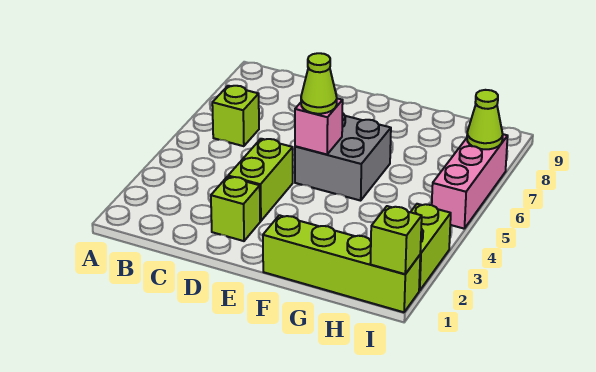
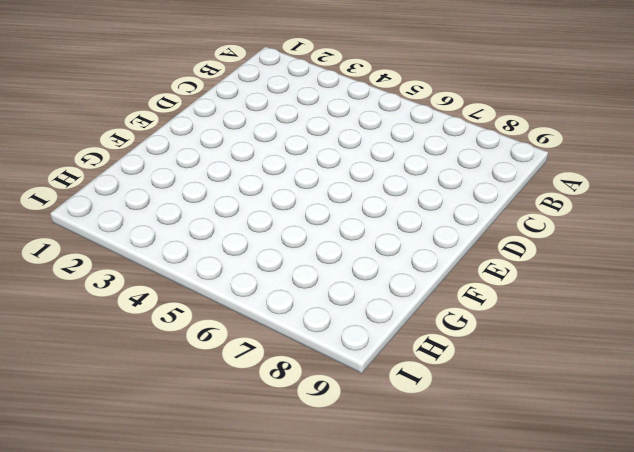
none -> lime brick B6 level 1
none -> lime brick D2 level 1

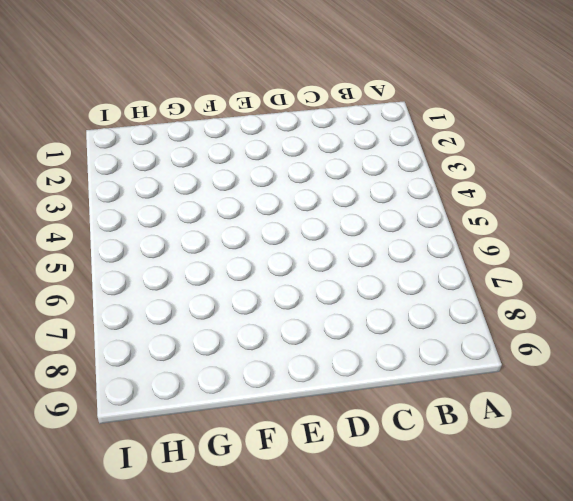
none -> lime brick B6 level 1
none -> lime brick D2 level 1

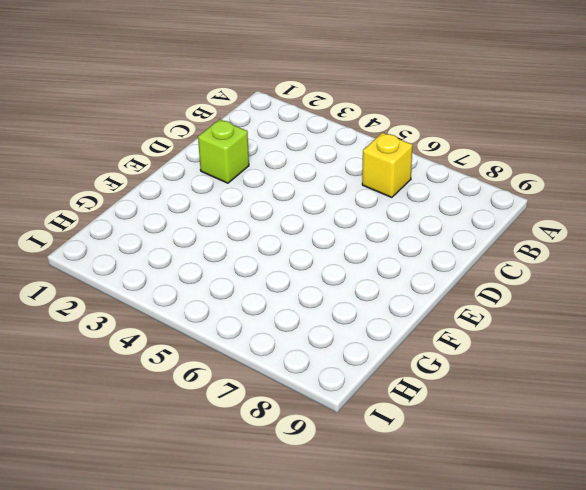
yellow brick B6 level 1 -> lime brick B6 level 1
none -> lime brick D3:D4 level 1
none -> grey brick E5:F6 level 1

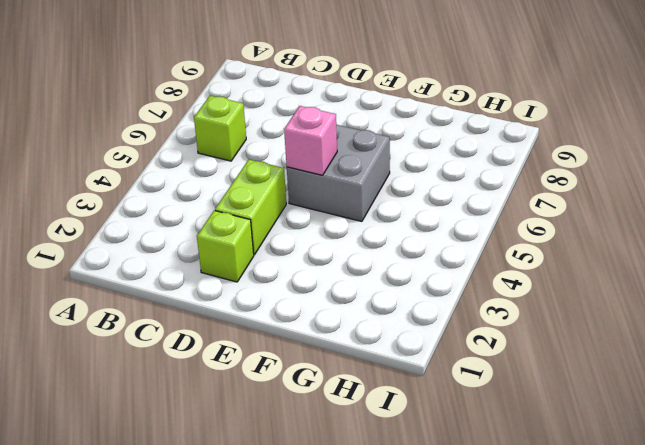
none -> lime brick F1:I1 level 1
none -> lime brick I2:I3 level 1

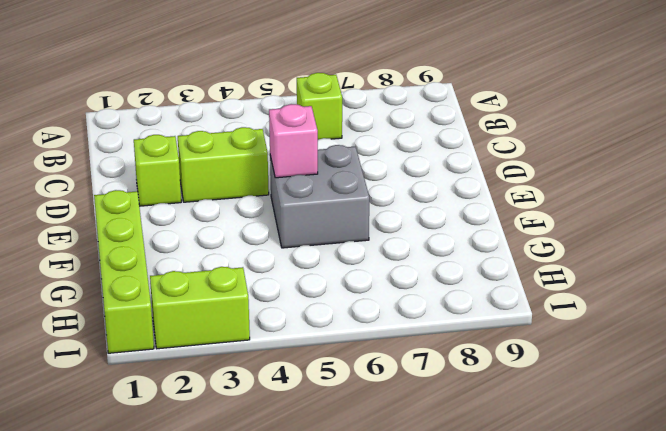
none -> pink brick I5:I7 level 1
none -> lime brick I1 level 2

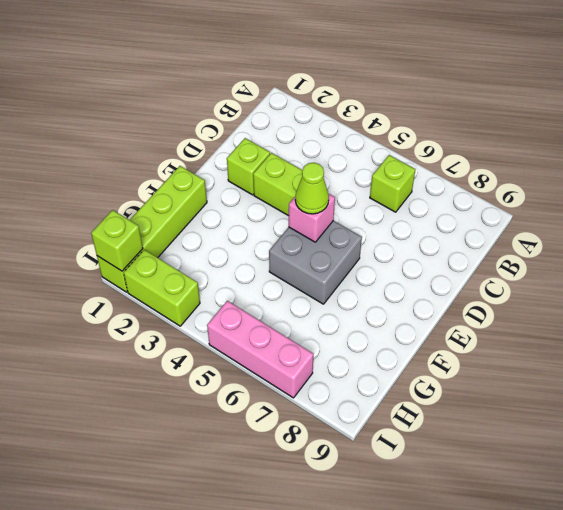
none -> lime cone I7 level 2

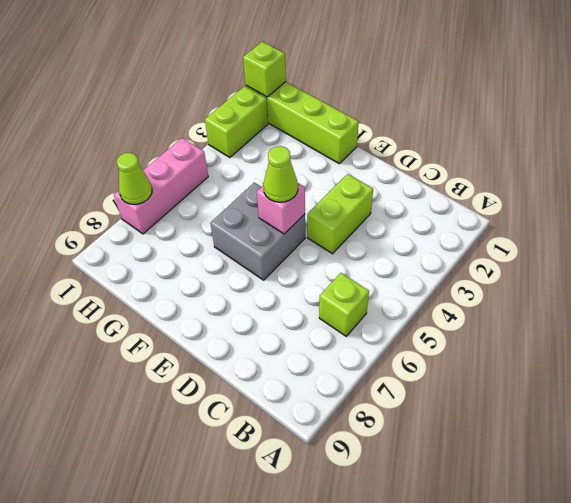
none -> lime brick D2 level 1

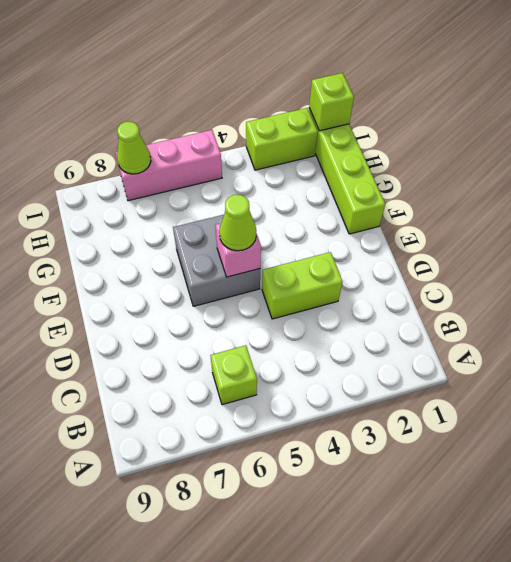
none -> lime brick D2 level 1

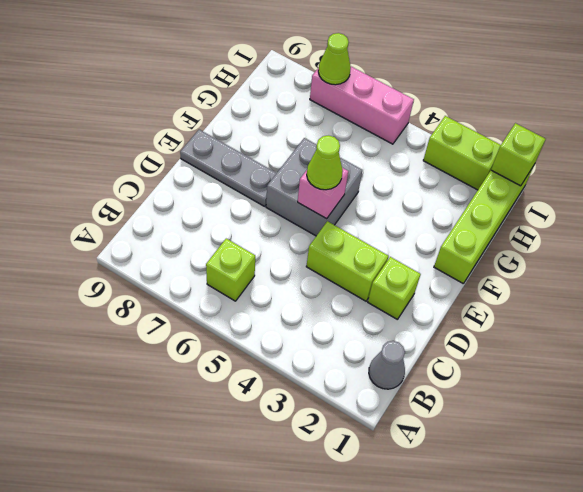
grey cone B1 level 1 -> none
grey plate E7:E9 level 1 -> none

